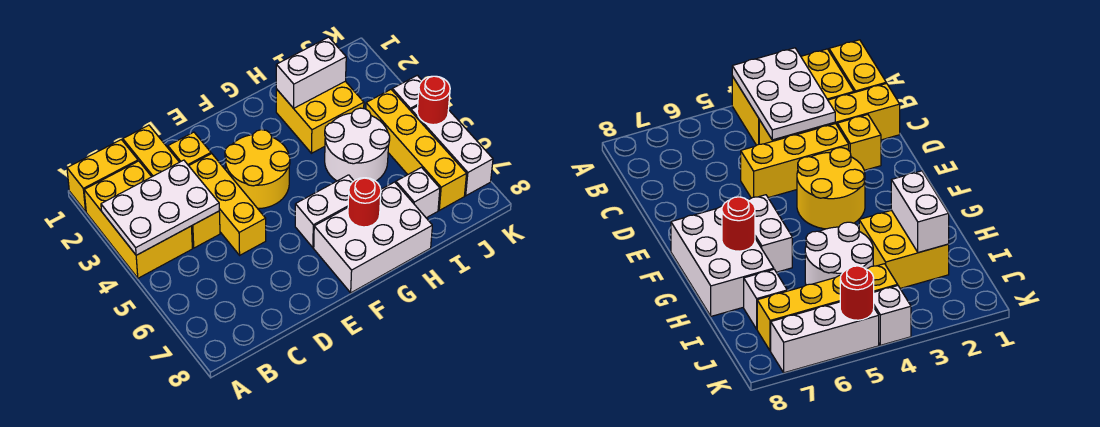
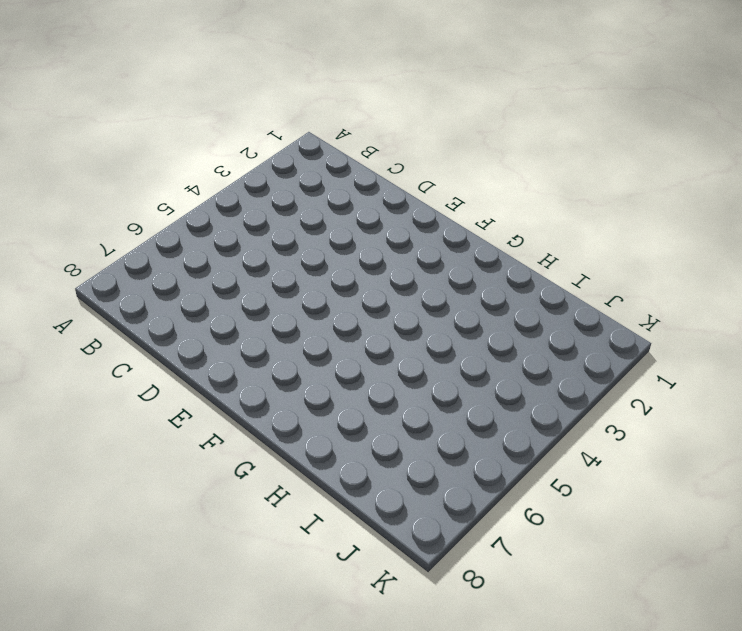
none -> yellow brick A1:B1 level 1
none -> yellow brick A2:B4 level 1
none -> yellow brick C1:C4 level 1

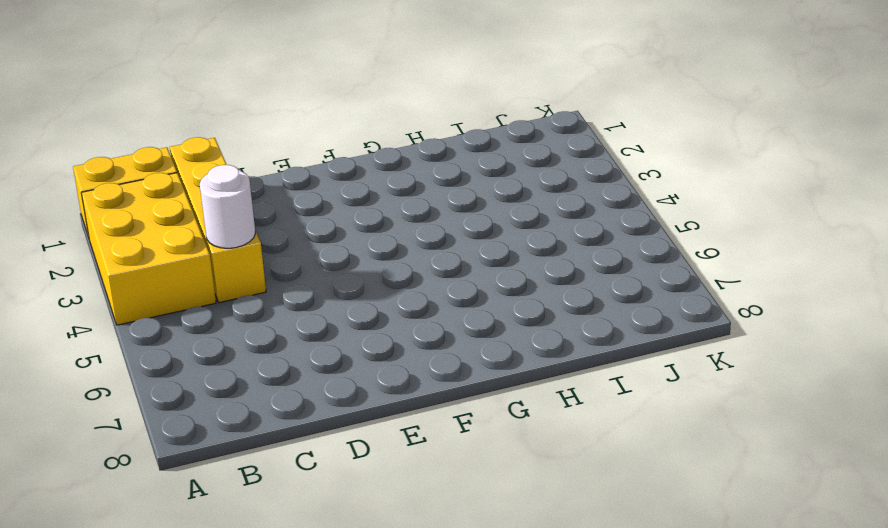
white round brick C4 level 2 -> white plate A3:C4 level 2
none -> yellow brick D2 level 1
none -> yellow brick D3:D5 level 1
none -> yellow round brick E3:F4 level 1

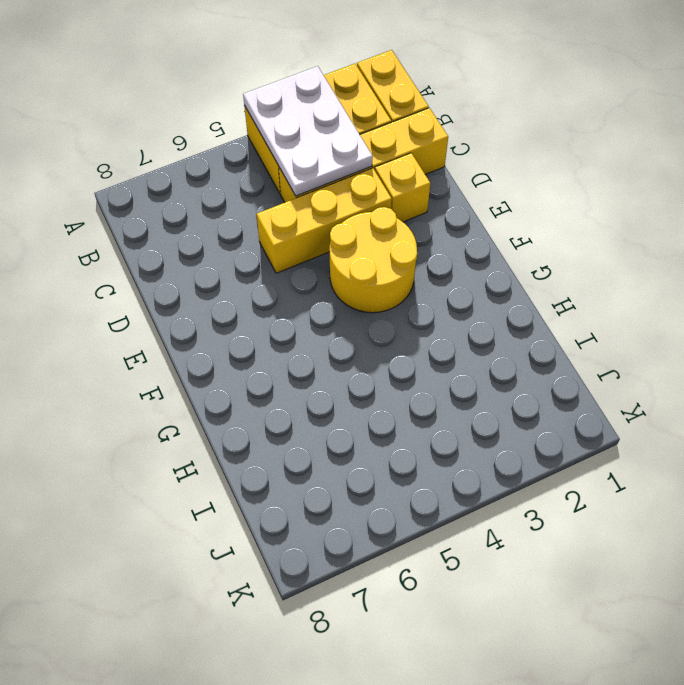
none -> white brick F6:G6 level 1
none -> white brick F7:H8 level 1
none -> yellow brick H2:I3 level 1

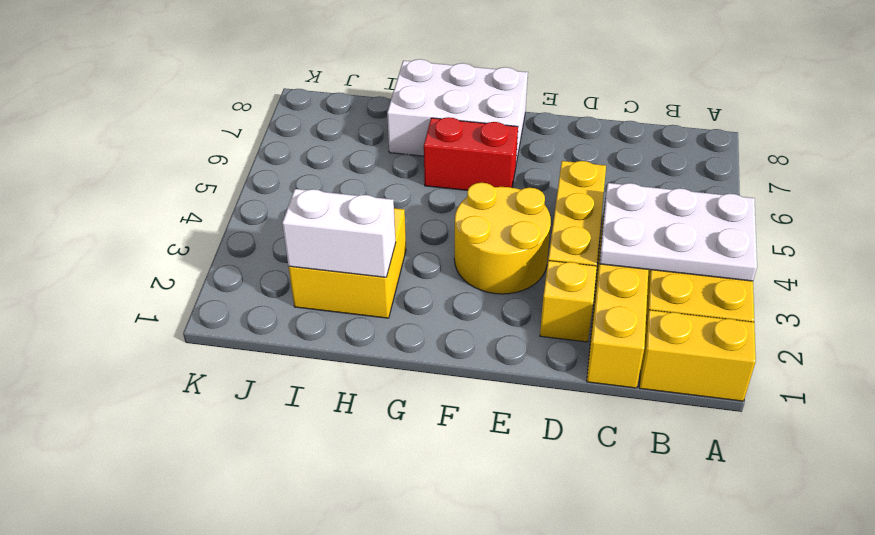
red brick F6:G6 level 1 -> white brick F6:G6 level 1
none -> white round brick H4:I5 level 1
none -> white brick I7 level 1
none -> yellow brick J4:J7 level 1

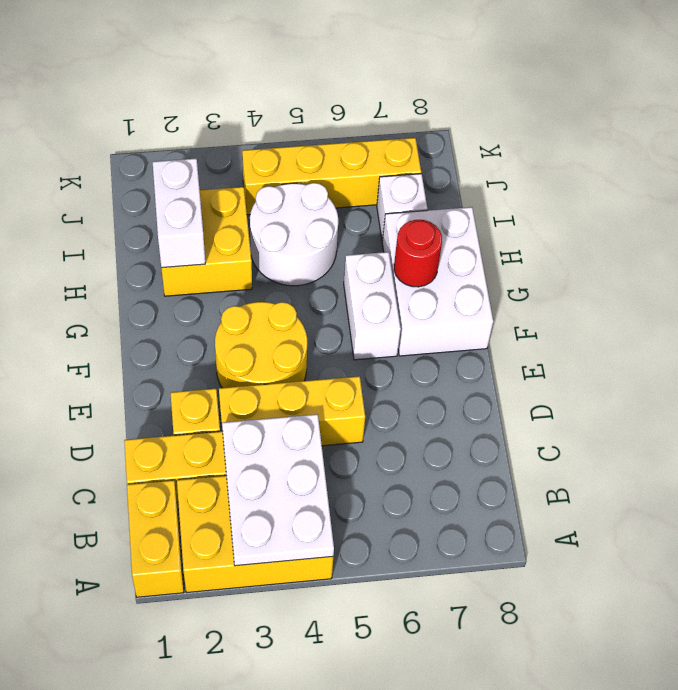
none -> white brick K4 level 1
none -> white brick K5:K7 level 1
none -> red round brick K5 level 2

